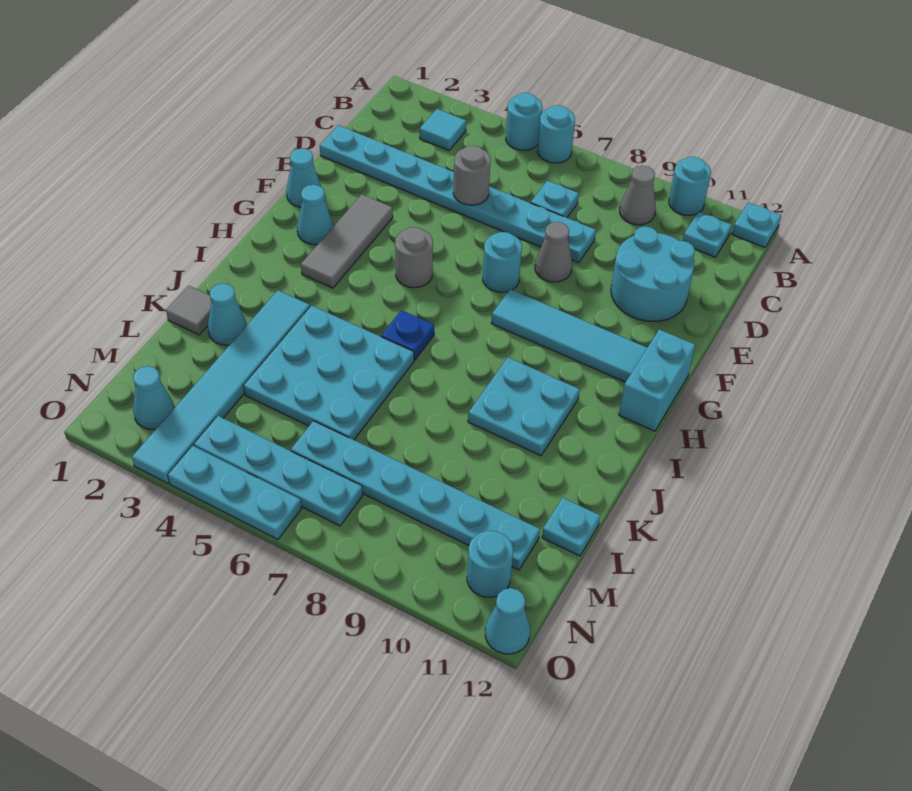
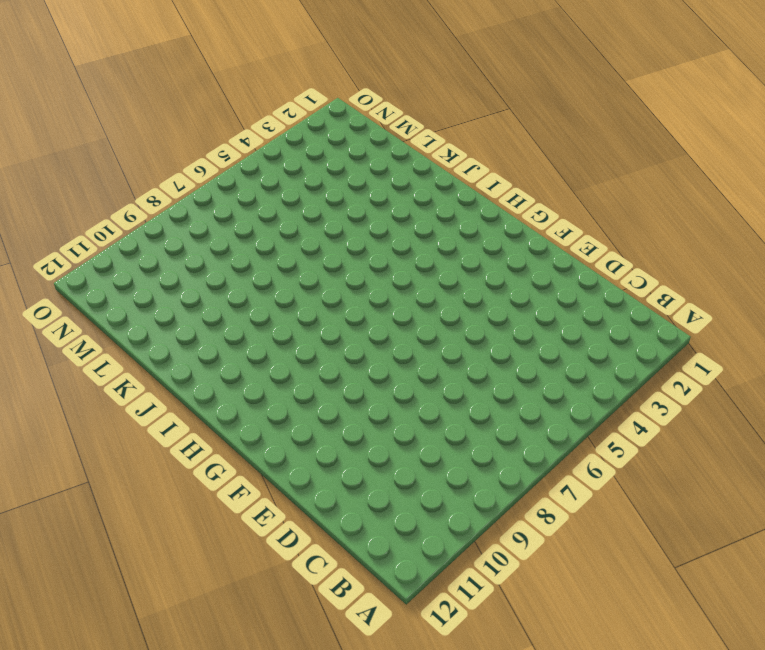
none -> cyan round brick A5 level 1
none -> cyan round brick A6 level 1
none -> cyan round brick A10 level 1
none -> cyan plate A12 level 1

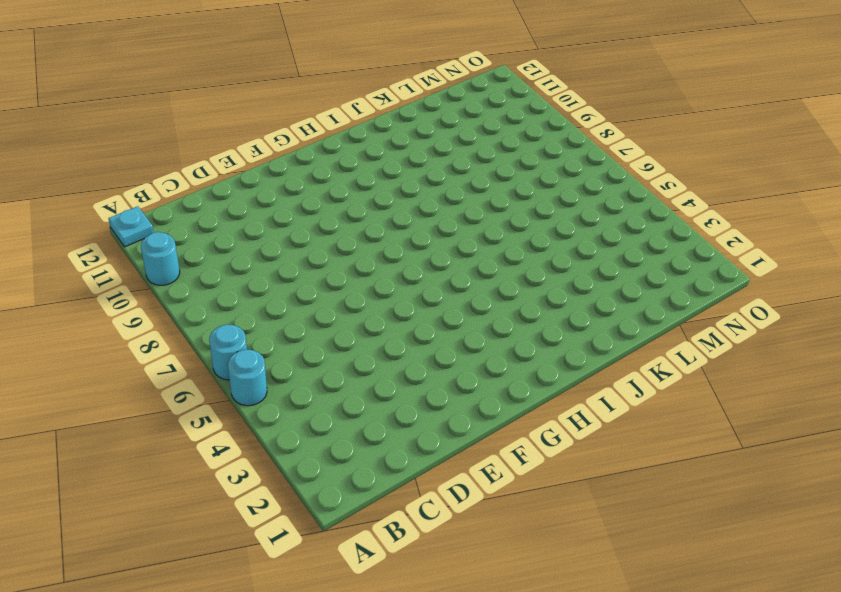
none -> cyan tile B3 level 1
none -> grey cone B9 level 1
none -> cyan plate B11 level 1
none -> cyan plate C7 level 1

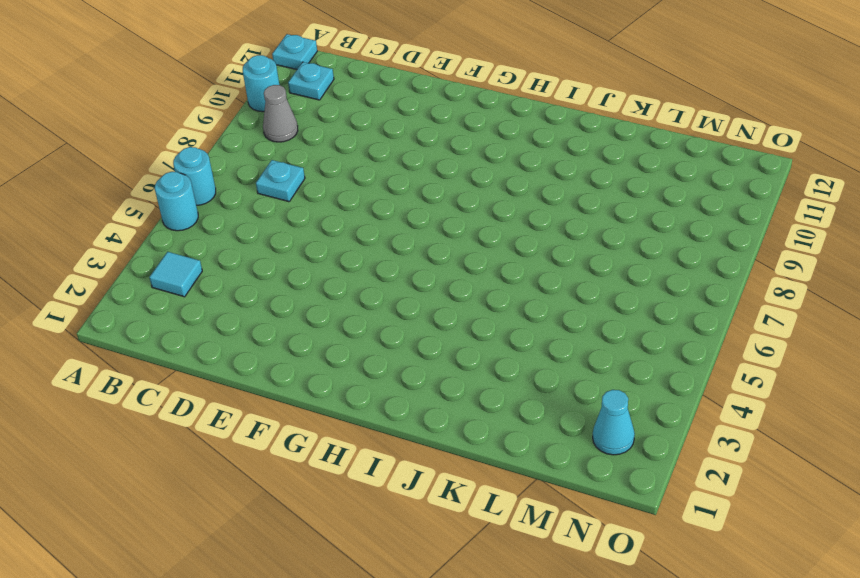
none -> cyan plate D1:D8 level 1
none -> cyan round brick D10:E11 level 1
none -> grey cone E8 level 1
none -> cyan cone F1 level 1

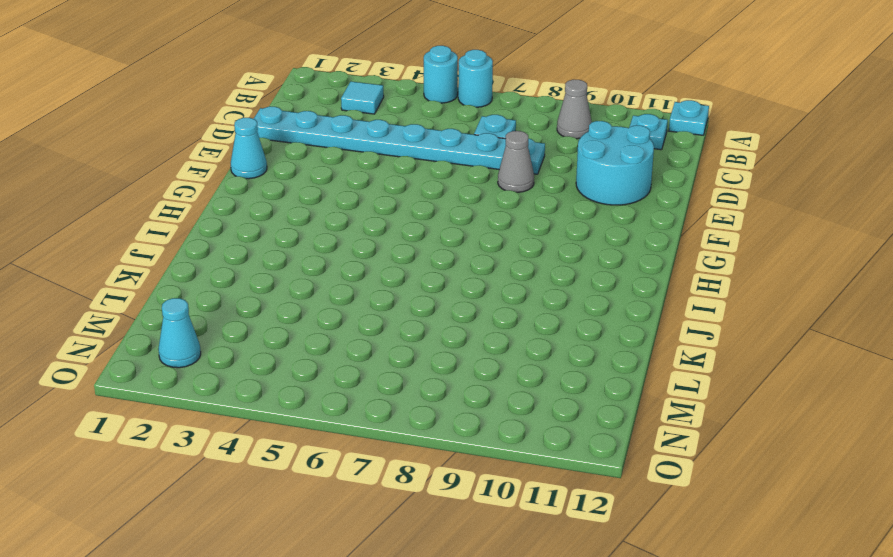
none -> cyan round brick A10 level 1
none -> grey tile F3:H3 level 1
none -> cyan round brick F7 level 1
none -> cyan cone G2 level 1

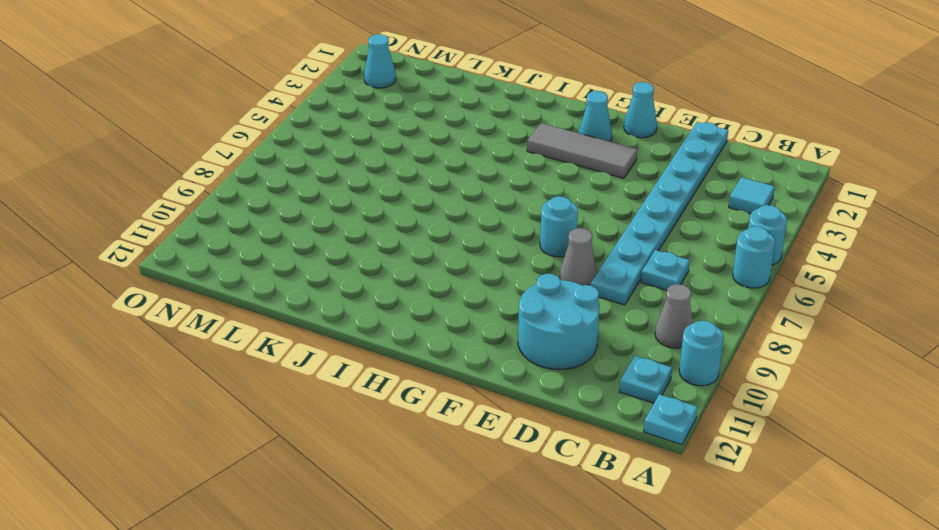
none -> grey round brick G5 level 1
none -> cyan tile G8:G11 level 1
none -> cyan brick G12:H12 level 1
none -> blue plate I6 level 1

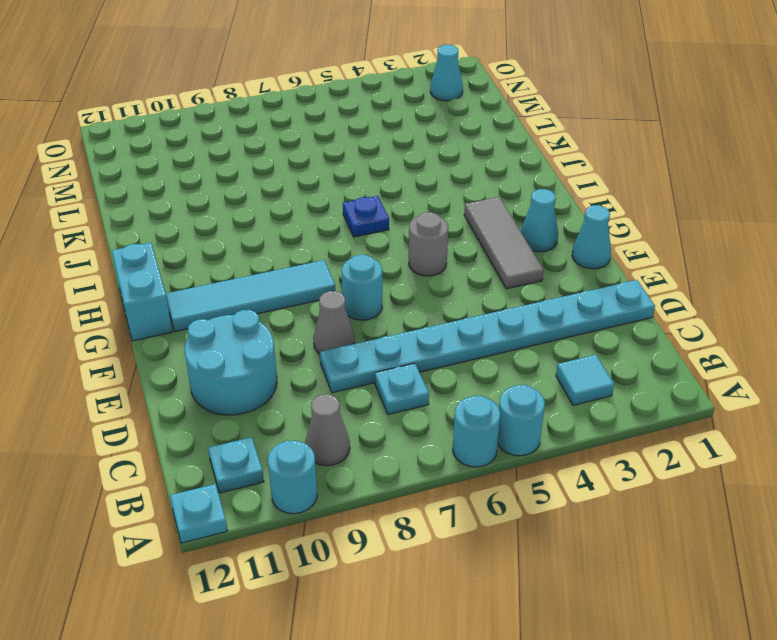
none -> cyan plate I9:J10 level 1
none -> cyan tile J3:O3 level 1
none -> cyan plate J4:L6 level 1
none -> grey tile K1 level 1

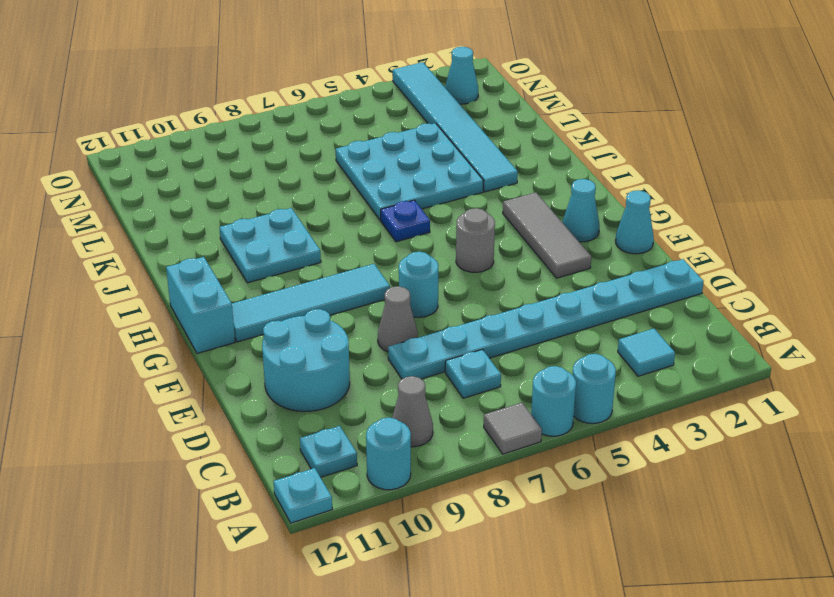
grey tile A7 level 1 -> grey tile K1 level 1
none -> cyan cone K2 level 1
none -> cyan plate L12 level 1
none -> cyan plate M6:M11 level 1
none -> cyan plate N4:N7 level 1

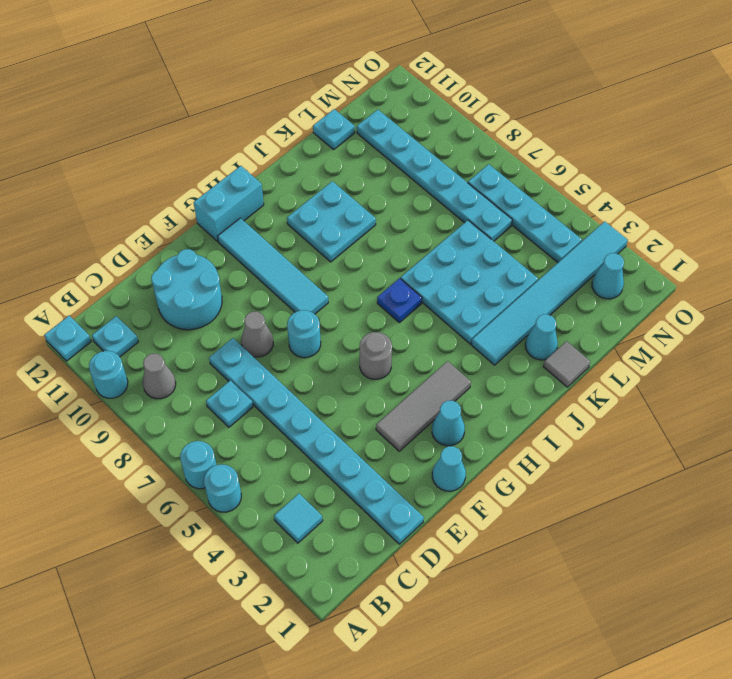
none -> cyan round brick N11 level 1
none -> cyan plate O4:O6 level 1
none -> cyan cone O12 level 1
none -> grey round brick D5 level 2

